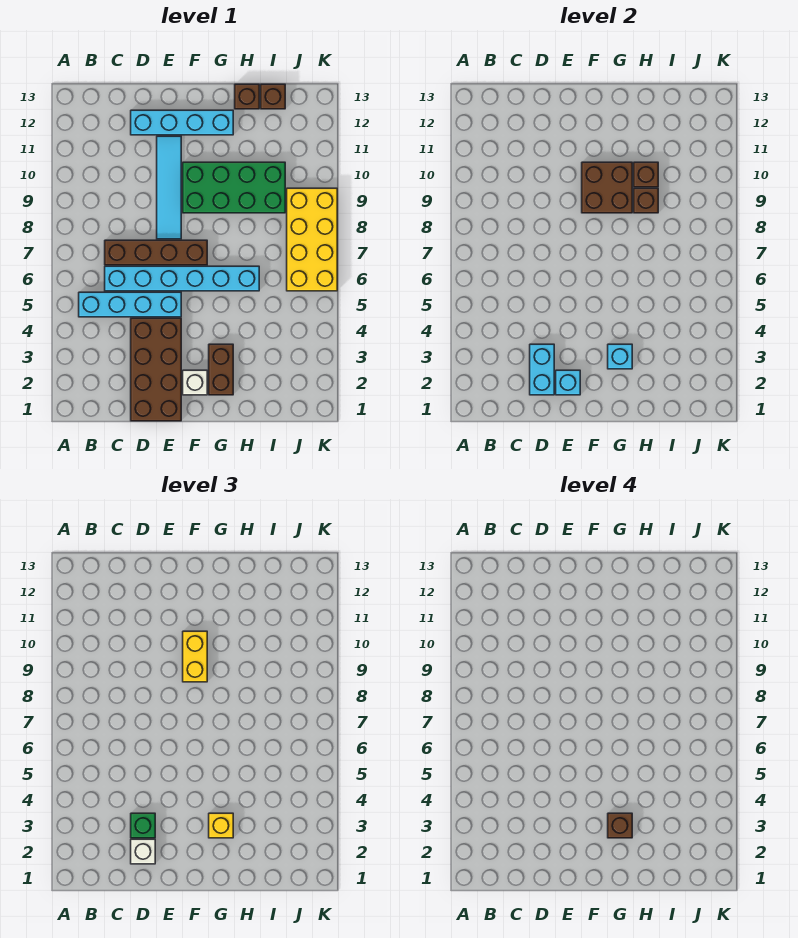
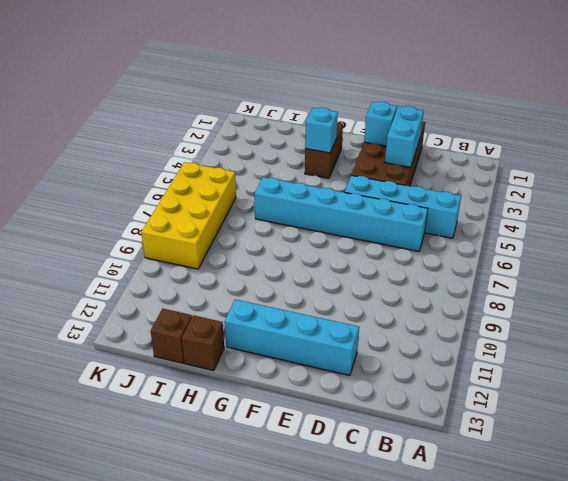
none -> brown brick C7:F7 level 1
none -> cyan tile E8:E11 level 1
none -> white brick F2 level 1

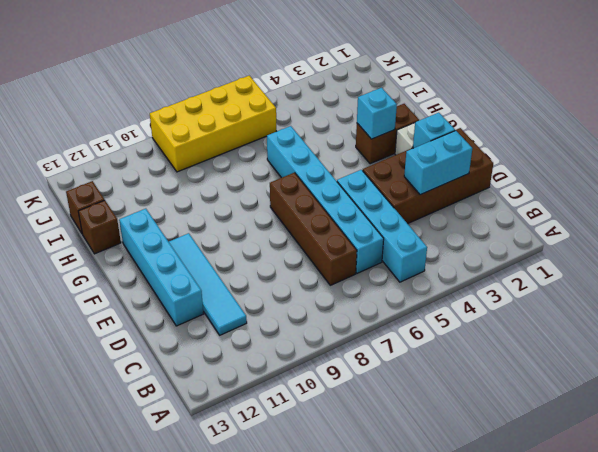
cyan tile C11:F11 level 1 -> cyan tile E8:E11 level 1
none -> green brick F9:I10 level 1
none -> brown brick F9:G10 level 2
none -> brown brick H9 level 2

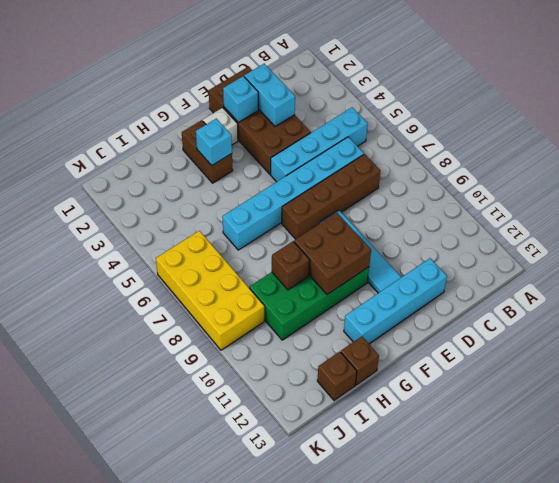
none -> brown brick H10 level 2
none -> white brick D2 level 3
none -> green brick D3 level 3

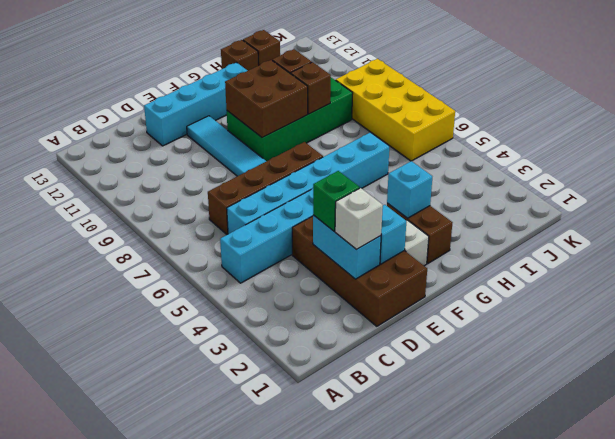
none -> yellow brick F9:F10 level 3
none -> yellow brick G3 level 3
none -> brown brick G3 level 4

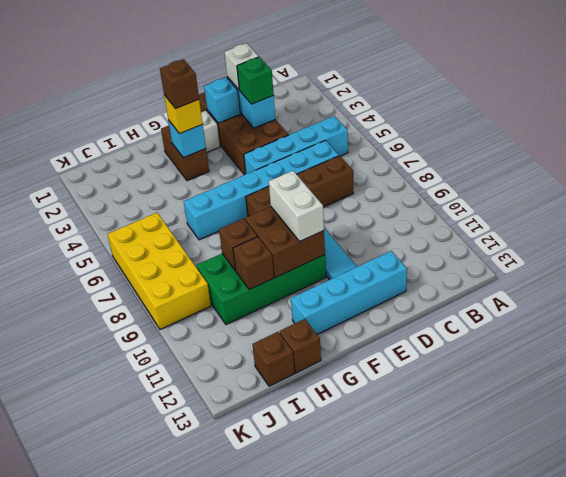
white brick F9:F10 level 3 -> yellow brick F9:F10 level 3

